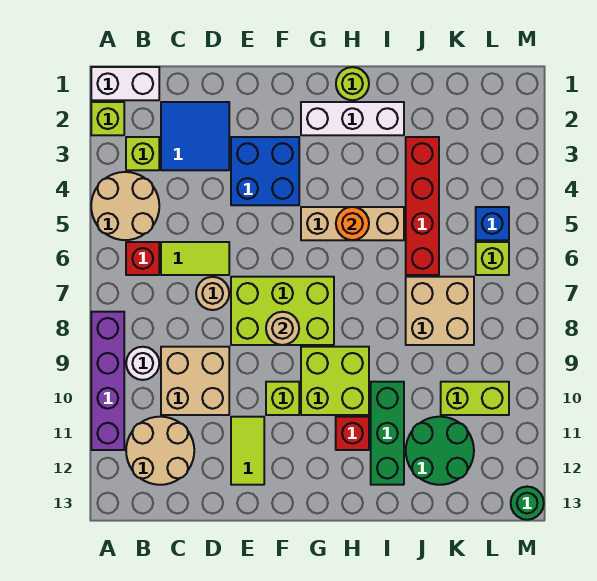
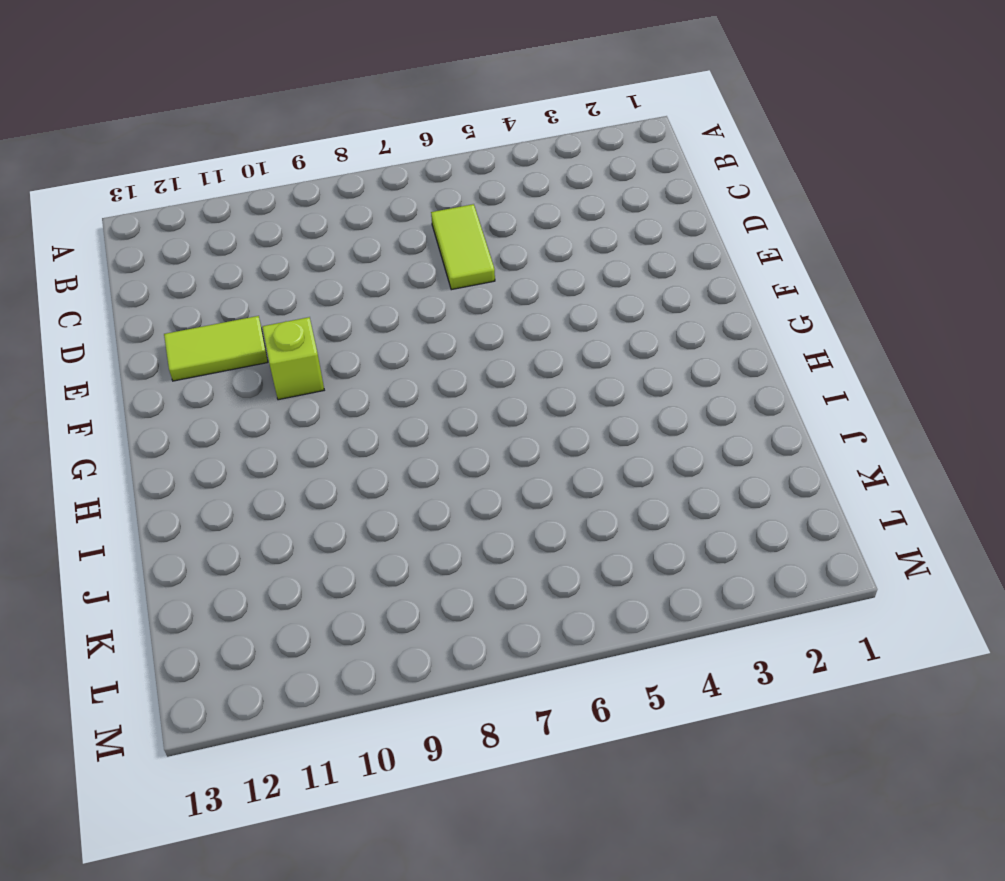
none -> white brick A1:B1 level 1
none -> lime brick A2 level 1
none -> tan round brick A4:B5 level 1
none -> purple brick A8:A11 level 1

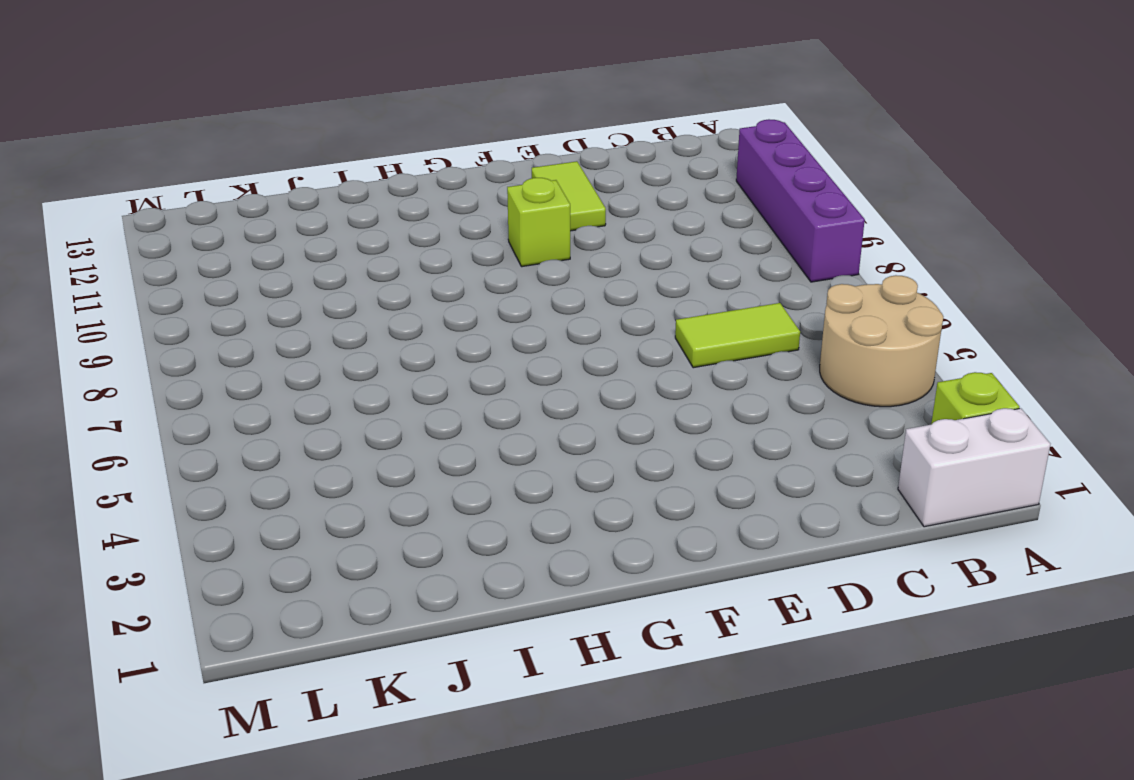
none -> lime brick B3 level 1
none -> red brick B6 level 1
none -> white round brick B9 level 1
none -> tan round brick B11:C12 level 1

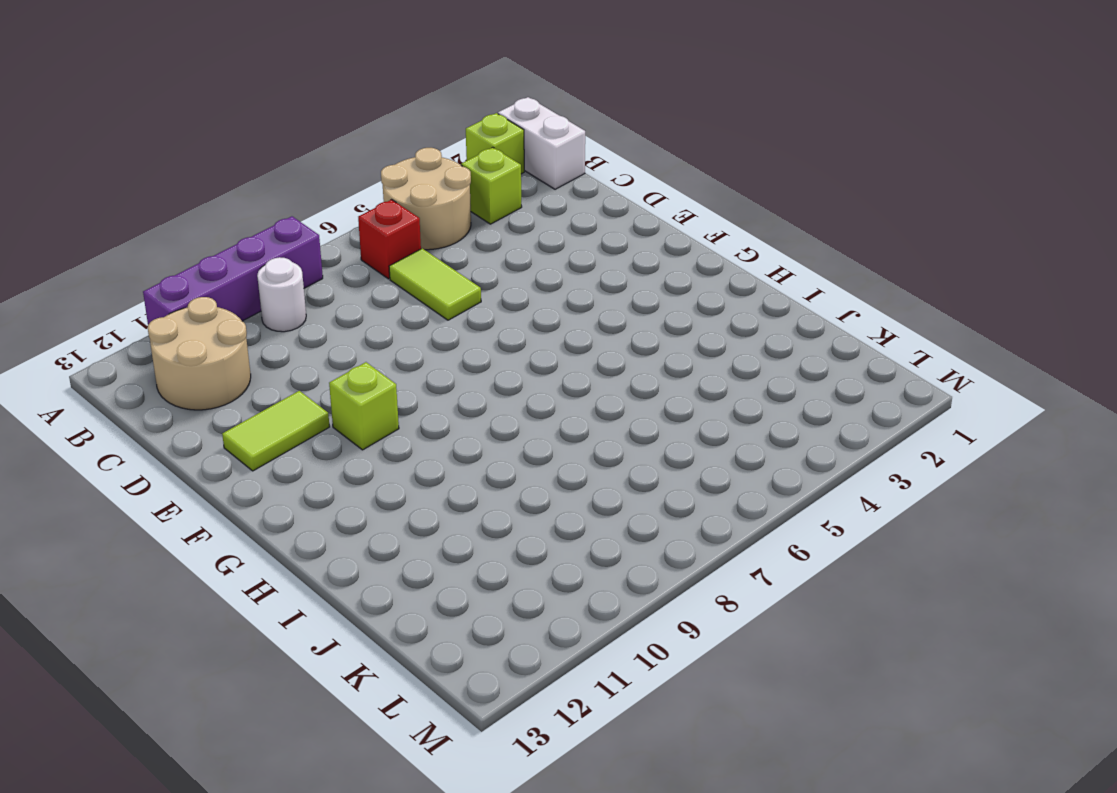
none -> blue tile C2:D3 level 1
none -> tan brick C9:D10 level 1
none -> tan round brick D7 level 1
none -> blue brick E3:F4 level 1

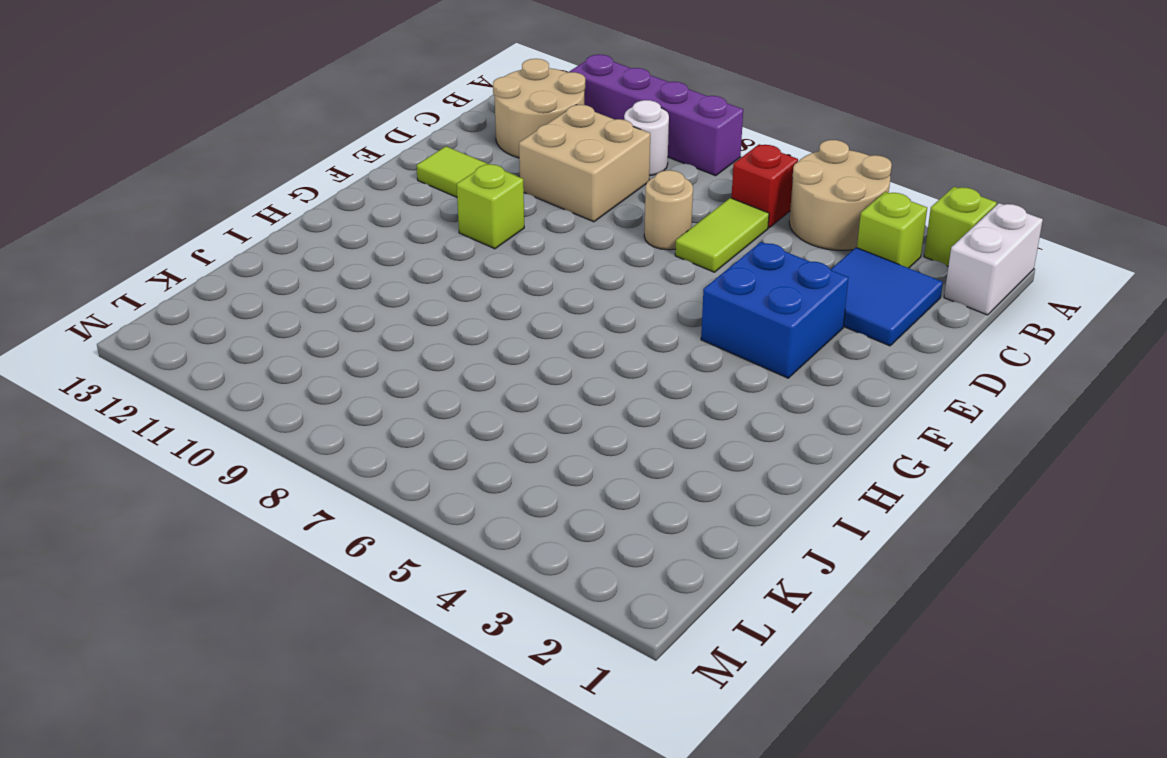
none -> lime brick E7:G8 level 1
none -> white brick G2:I2 level 1
none -> tan brick G5:I5 level 1
none -> lime brick G9:H10 level 1

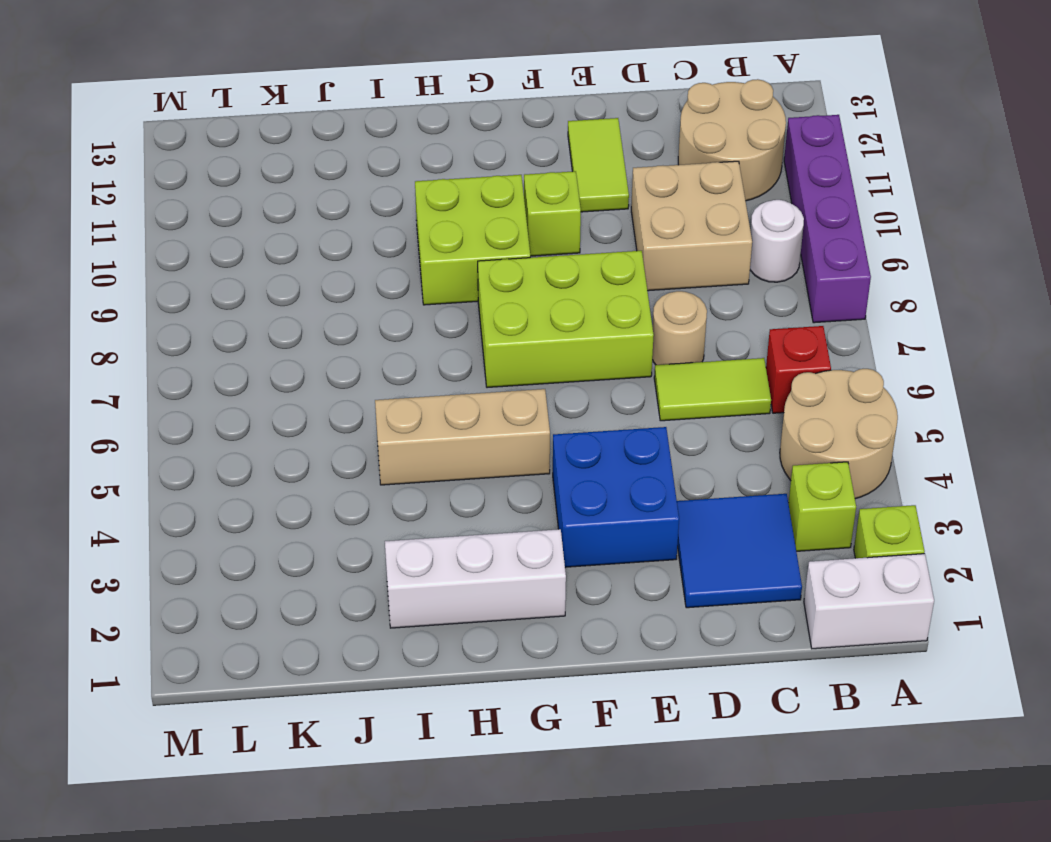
none -> lime round brick H1 level 1
none -> red brick H11 level 1
none -> green brick I10:I12 level 1
none -> red brick J3:J6 level 1

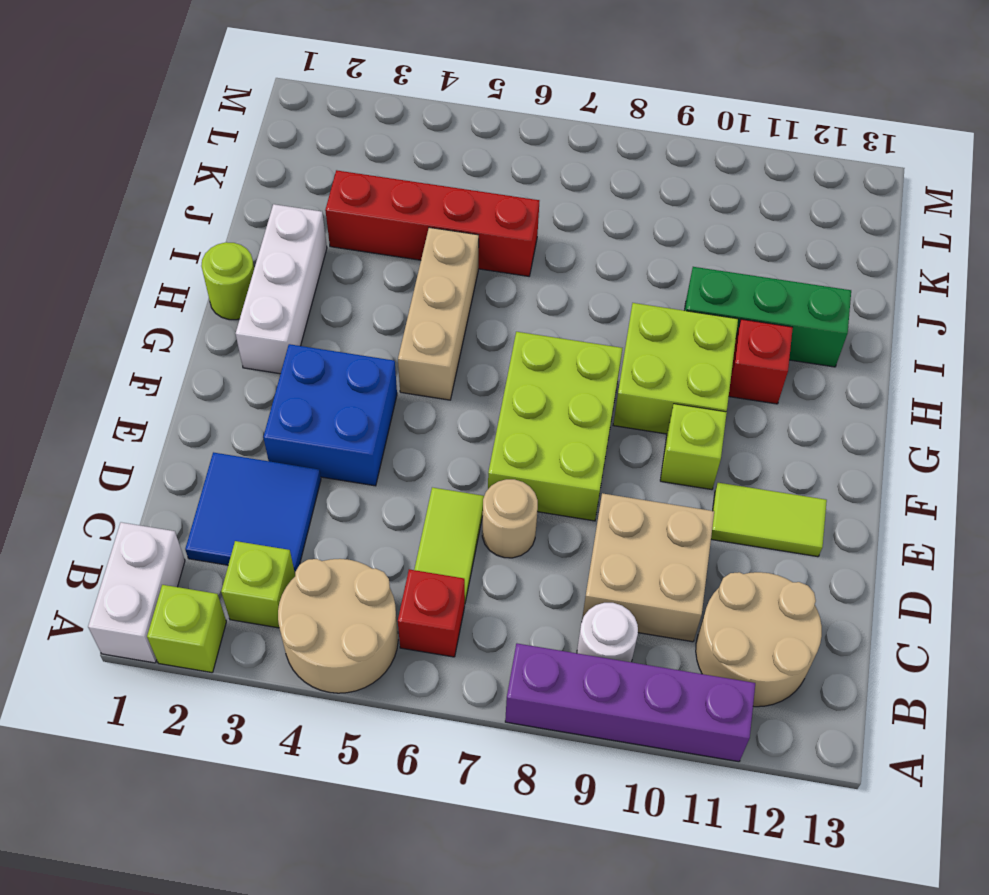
none -> tan brick J7:K8 level 1
none -> green round brick J11:K12 level 1
none -> lime brick K10:L10 level 1
none -> blue brick L5 level 1

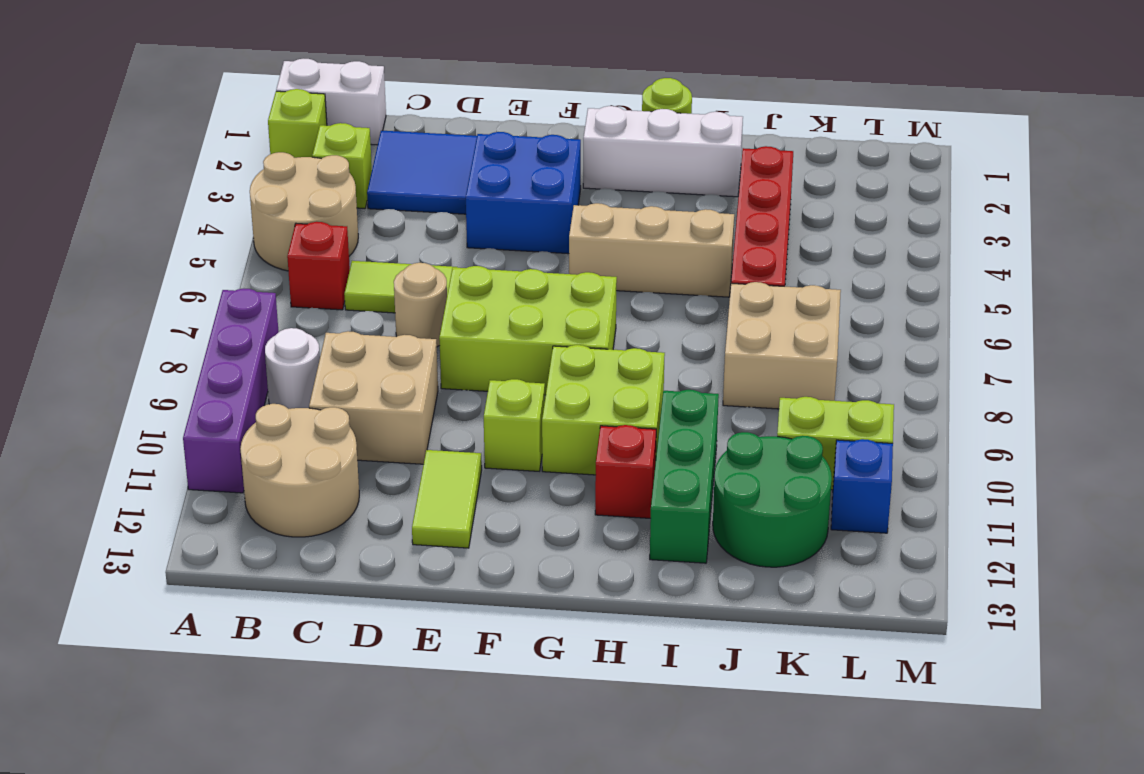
blue brick L11 level 1 -> blue brick L5 level 1
none -> lime brick L6 level 1
none -> green round brick M13 level 1
none -> tan round brick F8 level 2
none -> orange round brick H5 level 2

